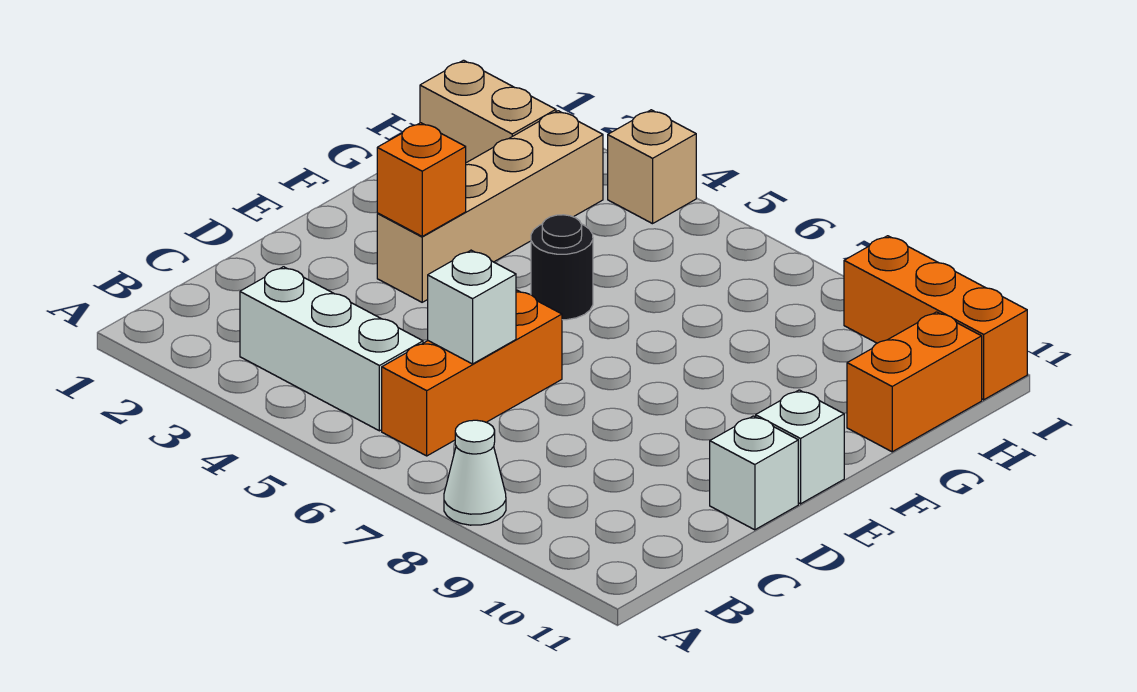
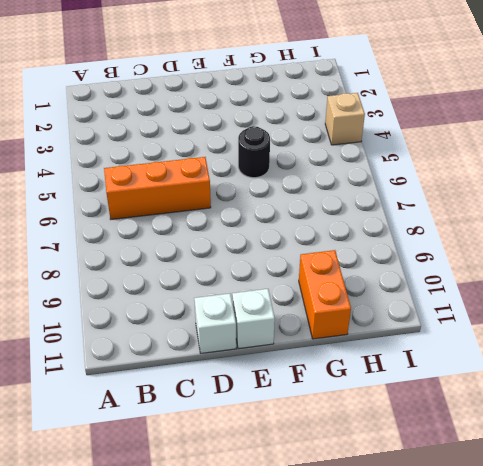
orange brick G10:G11 level 1 -> orange brick G11:H11 level 1
none -> white cone A8 level 1
none -> white brick B3:B5 level 1
none -> tan brick E3:H3 level 1

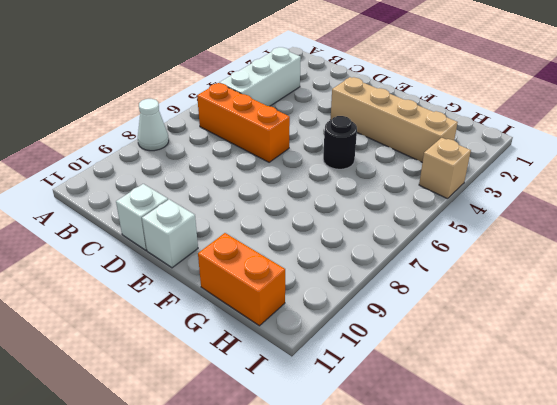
none -> tan brick H1:H2 level 1
none -> orange brick I9:I11 level 1
none -> white brick C6 level 2

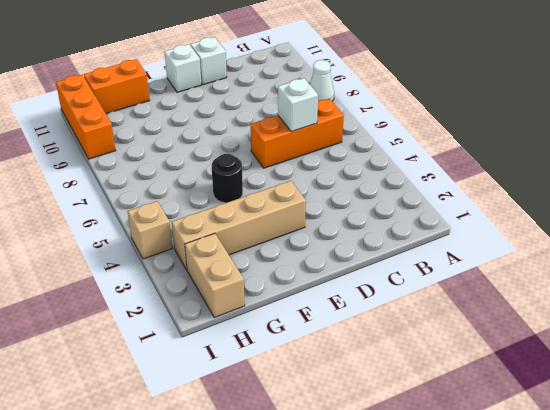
none -> white brick B3:B5 level 1
none -> orange brick E3 level 2

